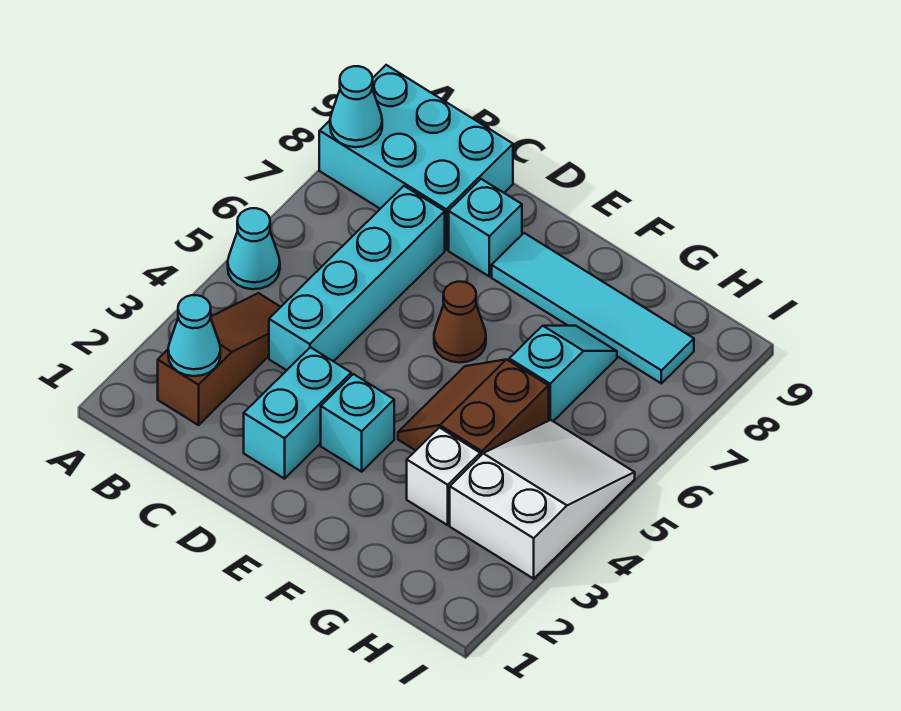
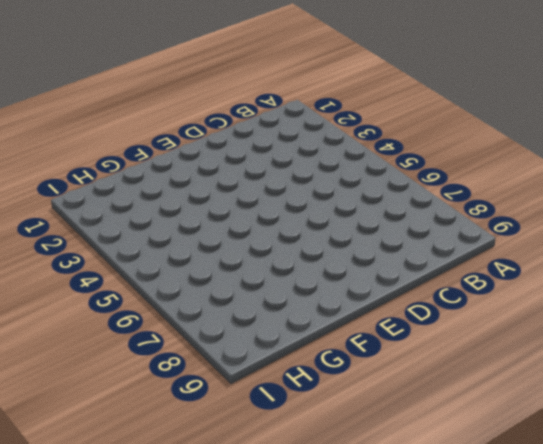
none -> cyan cone A5 level 1
none -> cyan brick A8:C9 level 1
none -> brown slope B2:B4 level 1 top 2

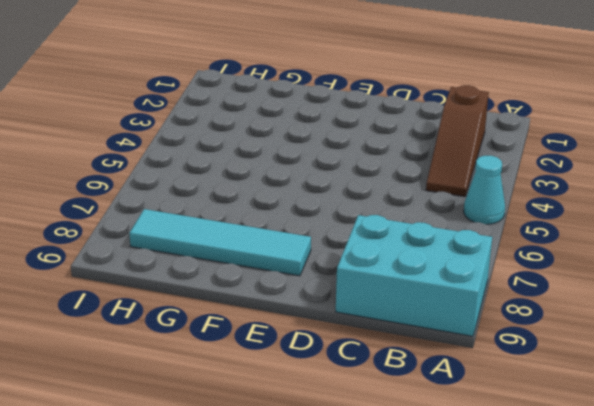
none -> cyan brick C4:C7 level 1
none -> cyan brick D2:D3 level 1
none -> cyan brick D8 level 1

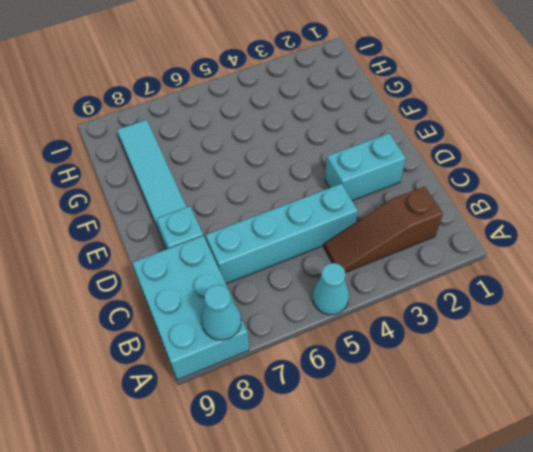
none -> cyan brick E3 level 1
none -> brown cone E6 level 1
none -> brown slope F4:G5 level 1 top G

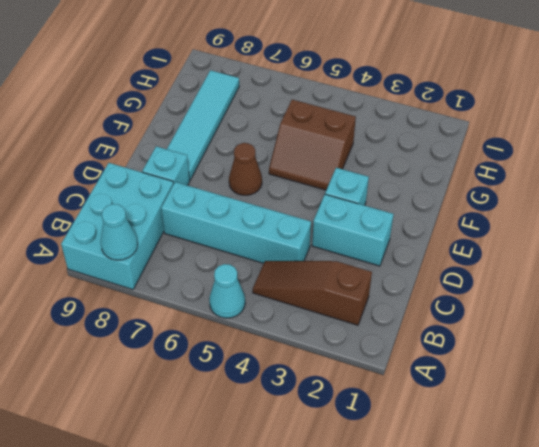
none -> white brick G3 level 1
none -> cyan slope G6:G7 level 1 top 6
none -> white slope H3:I5 level 1 top 3

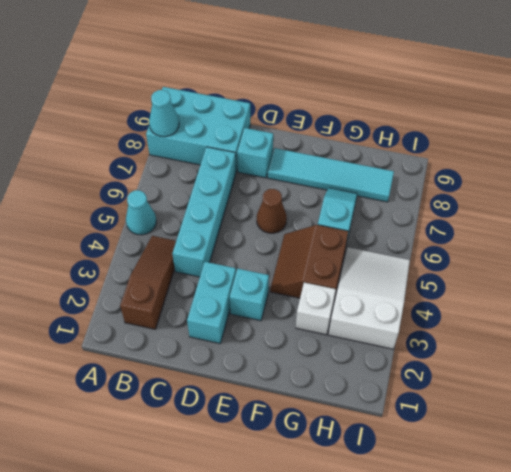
none -> cyan cone B2 level 2

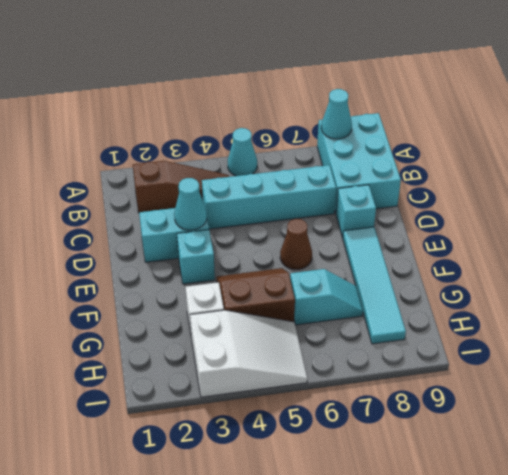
cyan cone D3 level 2 -> cyan cone B2 level 2

